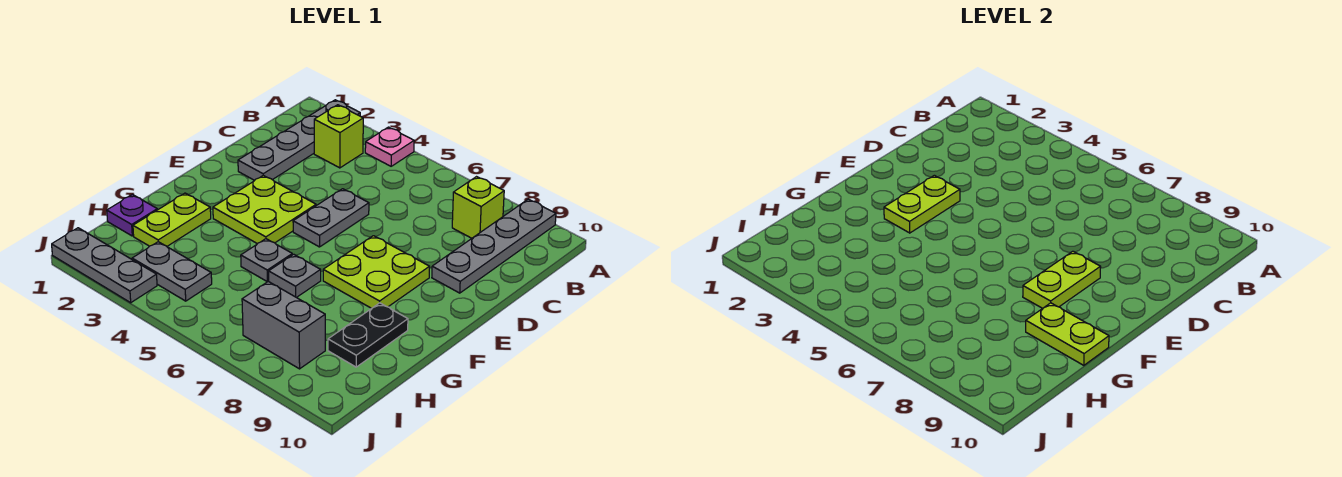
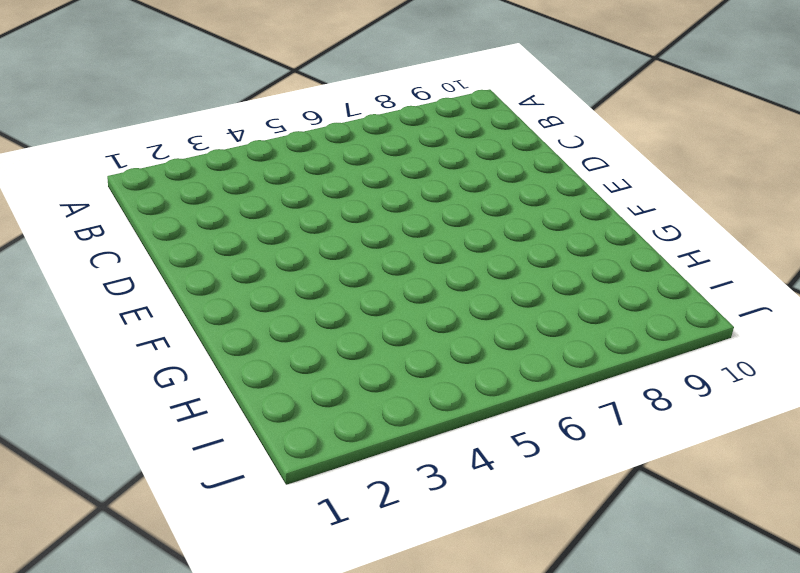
none -> grey plate A2:D2 level 1
none -> pink plate A4 level 1
none -> grey plate A9:D9 level 1

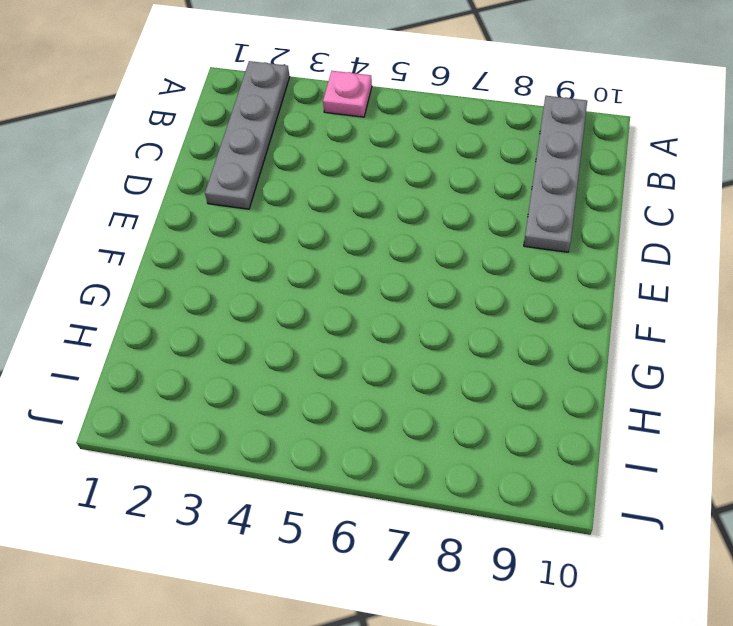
none -> lime brick B3 level 1
none -> lime brick B8 level 1
none -> grey plate D5:E5 level 1

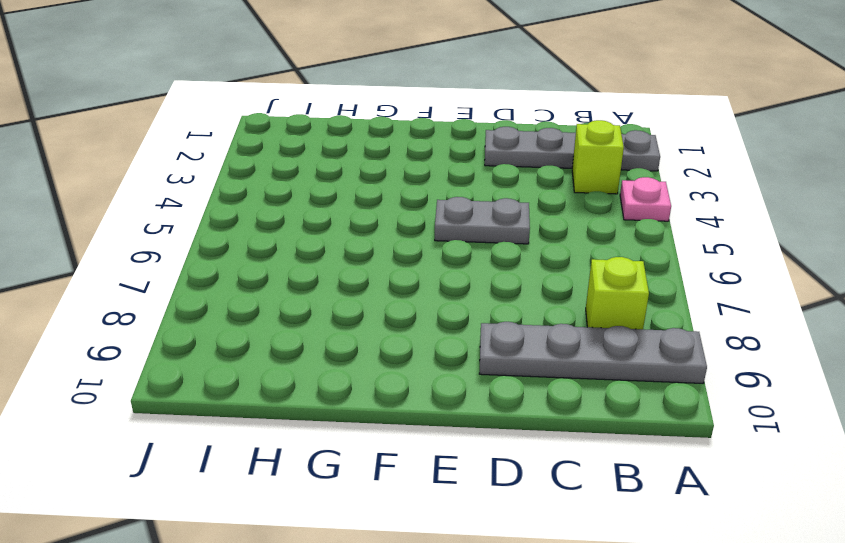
none -> lime plate E3:F4 level 1
none -> lime plate E7:F8 level 1
none -> lime plate G2:H2 level 1

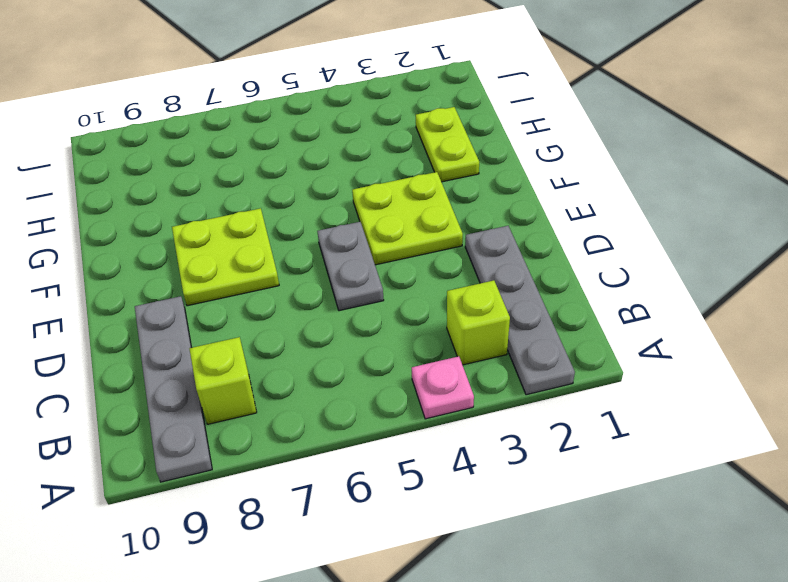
none -> grey plate G5 level 1
none -> grey plate G6 level 1
none -> black plate G9:H9 level 1

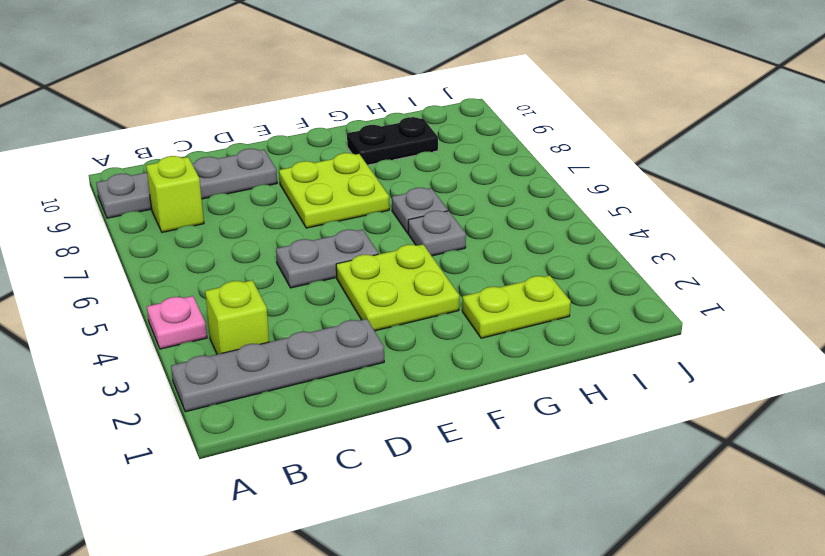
none -> purple plate H1 level 1
none -> grey plate I3:I4 level 1
none -> grey brick I7:I8 level 1

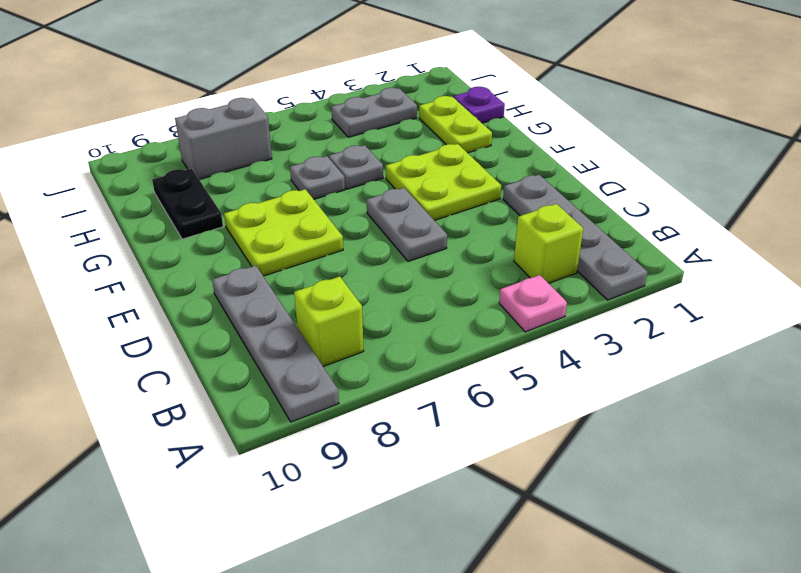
none -> grey plate J1:J3 level 1
none -> lime plate E3:F3 level 2
none -> lime plate E8:F8 level 2

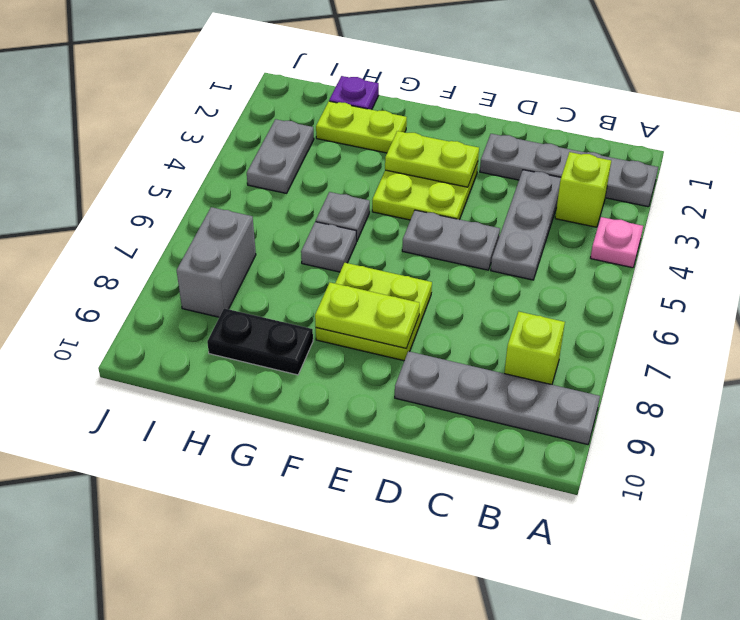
grey plate C3:C5 level 1 -> grey plate J1:J3 level 1
none -> lime plate G9:G10 level 2

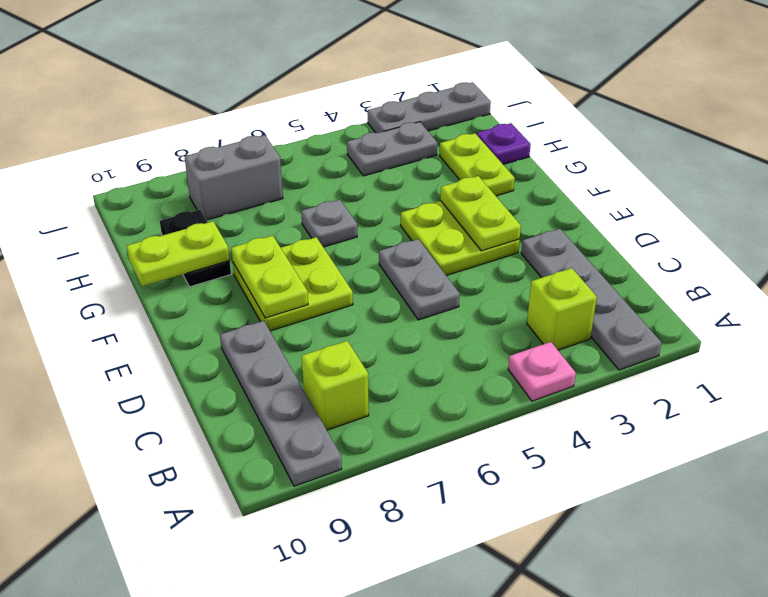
none -> grey plate G5 level 1

